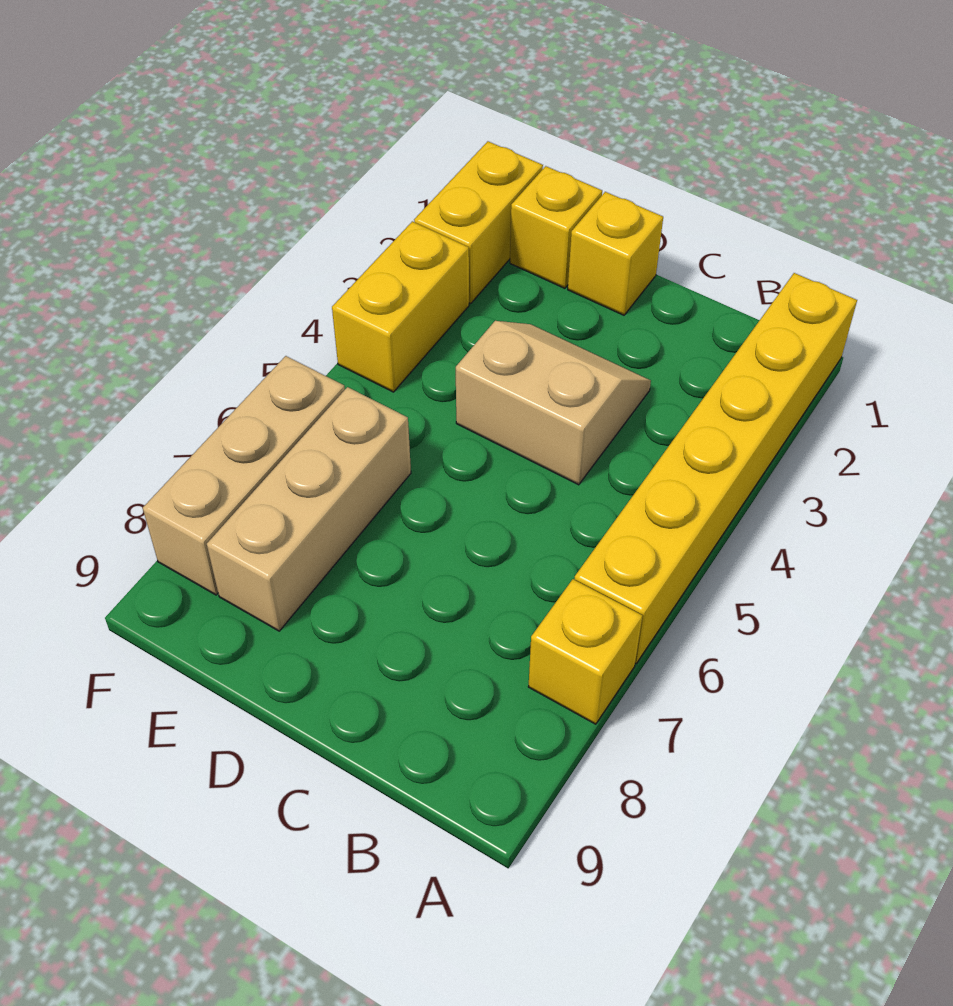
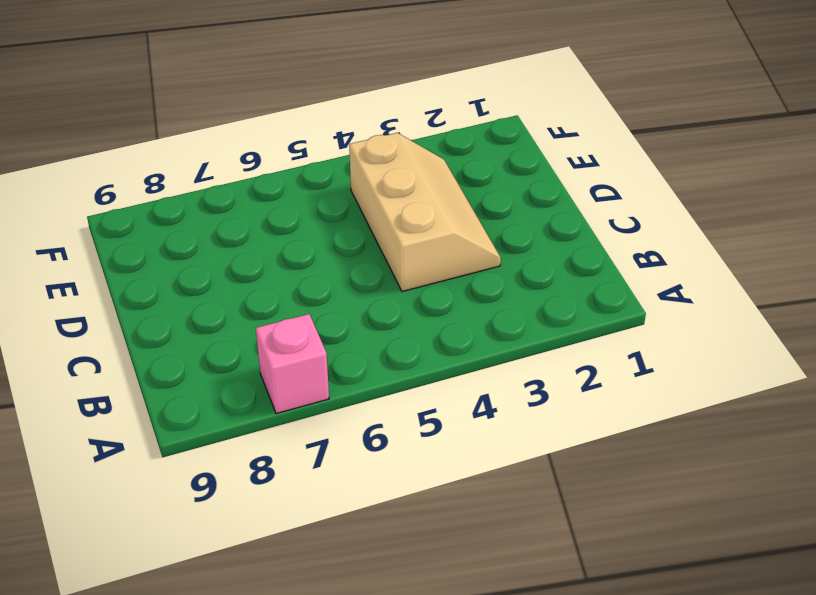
pink brick A7 level 1 -> yellow brick A7 level 1
tan slope C3:E4 level 1 top 4 -> tan slope C3:D4 level 1 top 4
none -> yellow brick A1:A6 level 1
none -> yellow brick D1 level 1

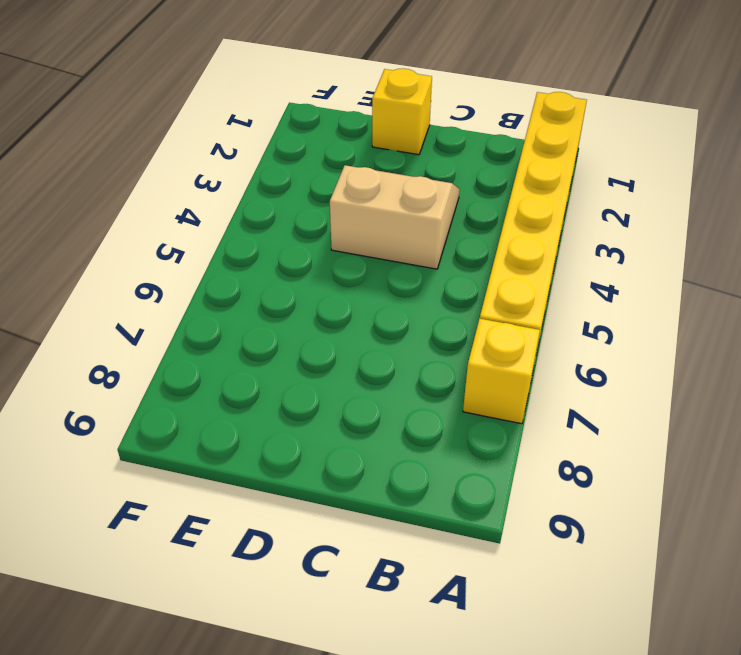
none -> yellow brick E1 level 1
none -> tan brick E6:E8 level 1

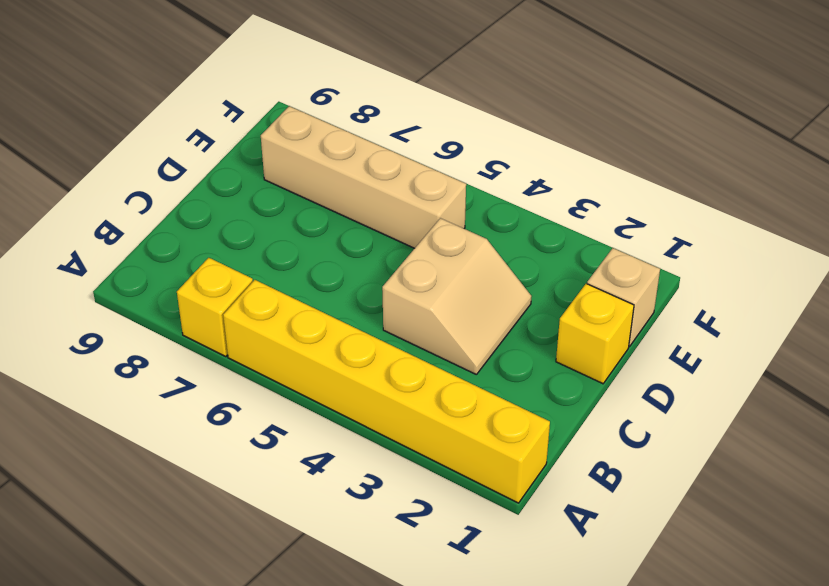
tan brick E1 level 1 -> yellow brick E1 level 1
tan brick E5:E8 level 1 -> tan brick E6:E8 level 1
none -> yellow brick F1:F2 level 1
none -> yellow brick F3:F4 level 1

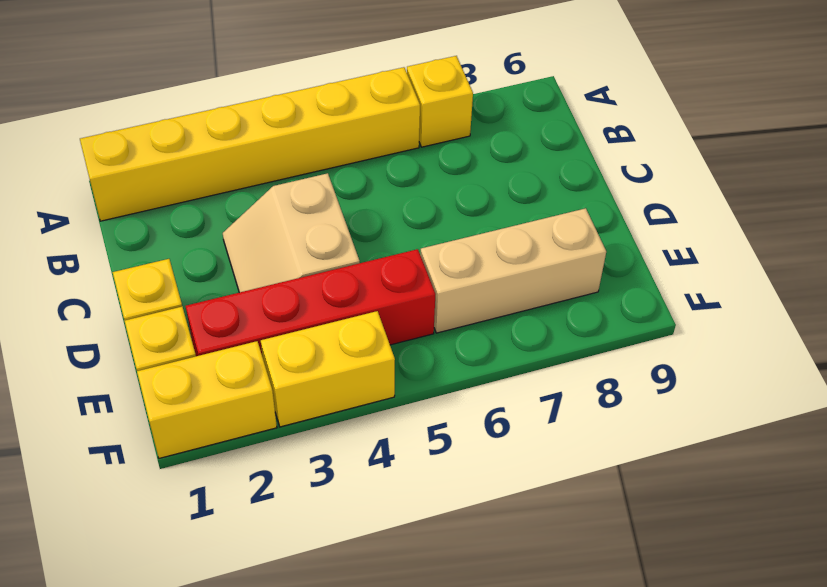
red brick E2:E5 level 1 -> none
none -> tan brick F6:F8 level 1

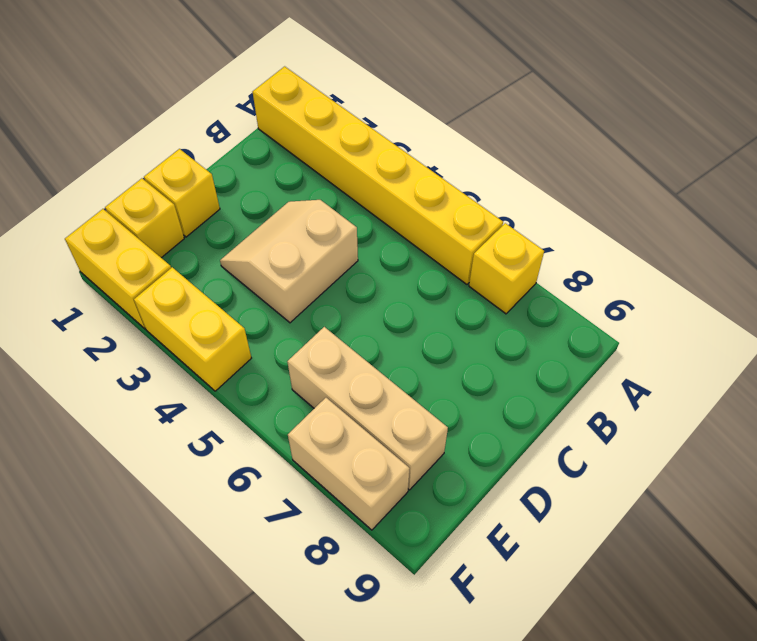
tan brick F7:F8 level 1 -> tan brick F6:F8 level 1

